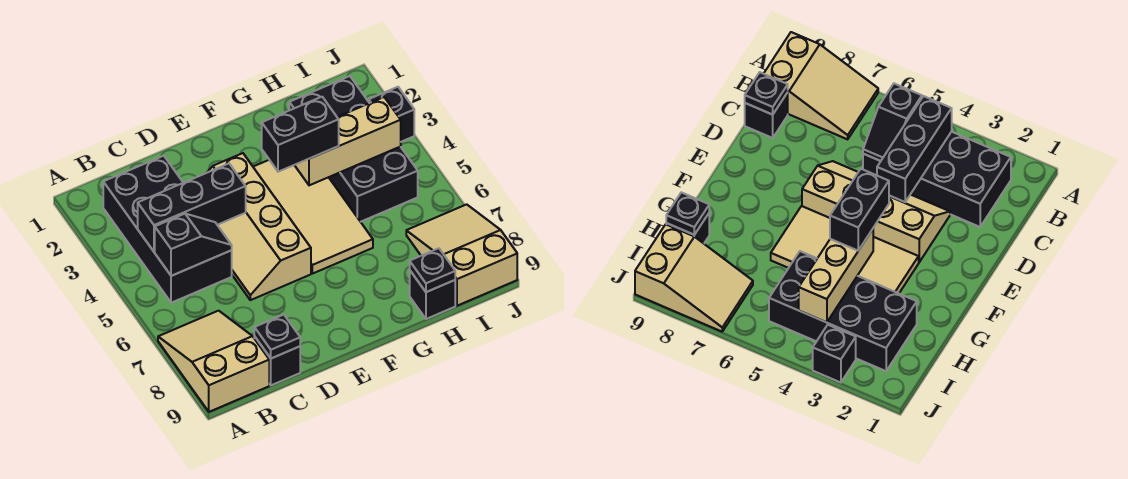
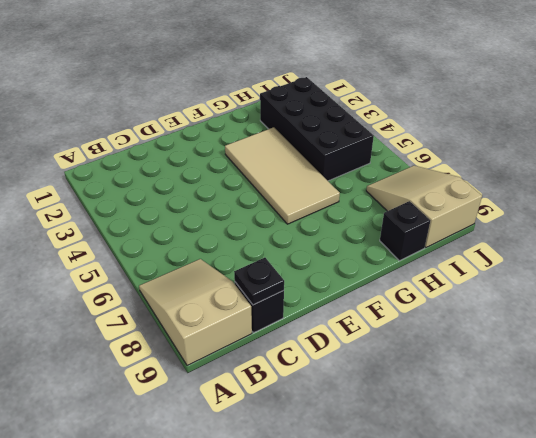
none -> black brick B2:C5 level 1
none -> tan slope D3:E6 level 1 top E
none -> black brick J3 level 1

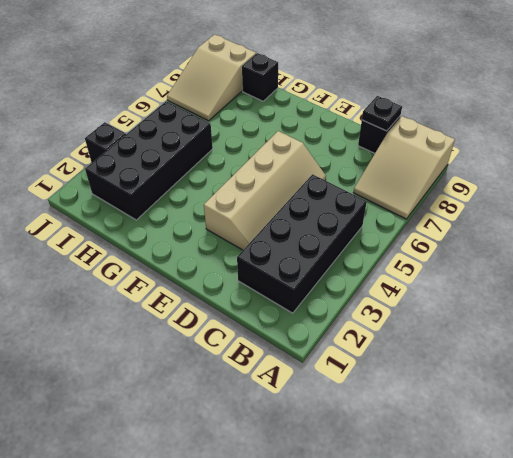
none -> tan tile F3:G6 level 1
none -> black brick B4:D4 level 2
none -> black slope B5:C5 level 2 top B

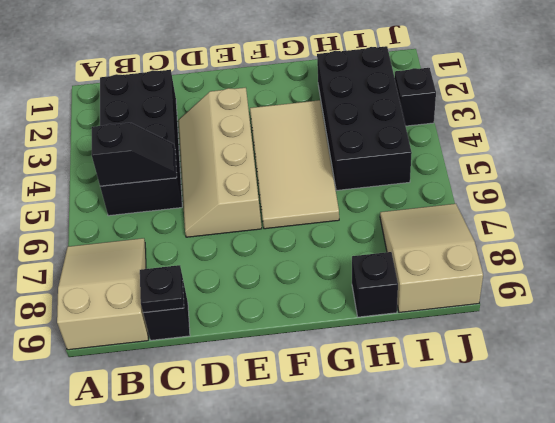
none -> black brick B4:D4 level 2
none -> tan brick G4:I4 level 2
none -> black plate H9 level 2

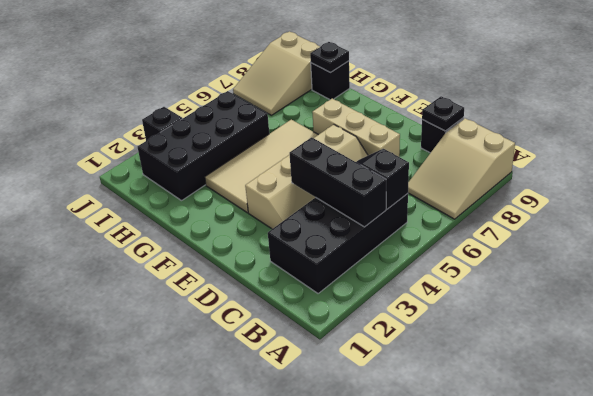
tan brick D7:F7 level 1 -> tan brick G4:I4 level 2
none -> black brick F4:G4 level 3

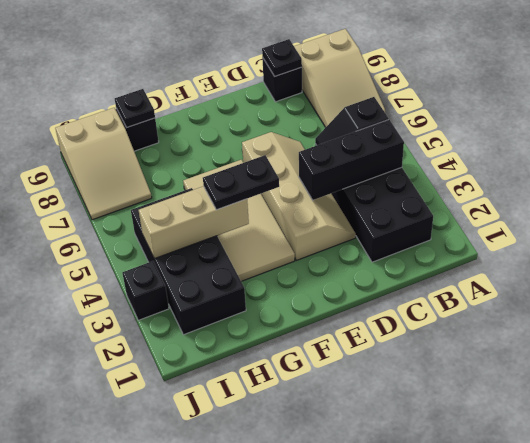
black plate F4:G4 level 3 -> black brick F4:G4 level 3

